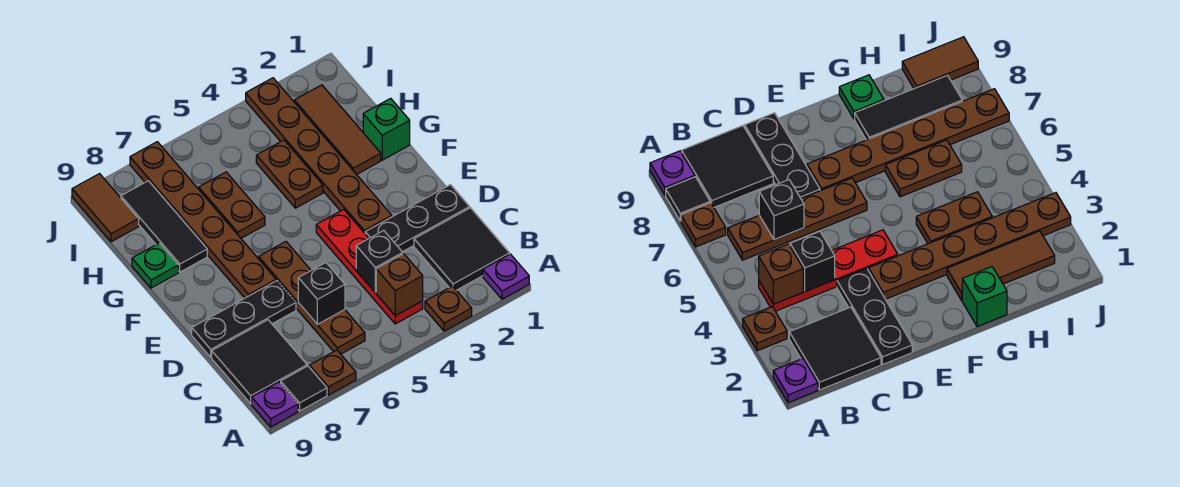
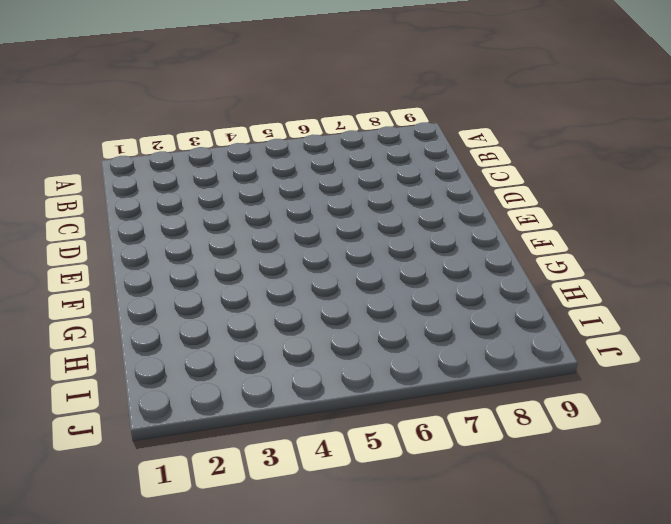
none -> purple plate A1 level 1
none -> brown plate A3 level 1
none -> brown plate A7 level 1

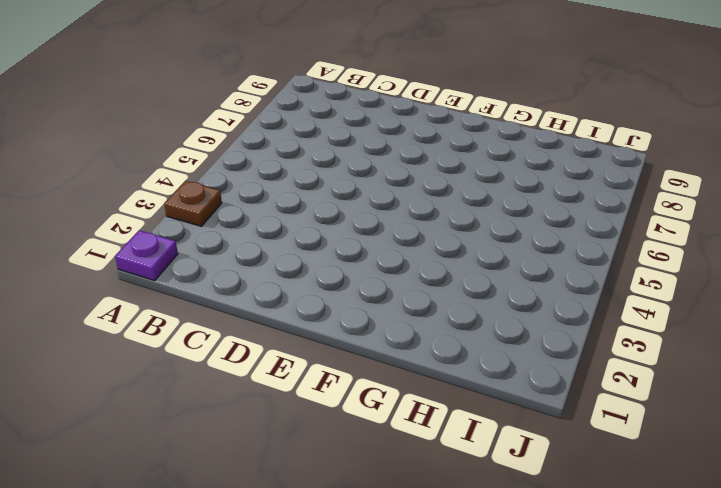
none -> brown plate A7 level 1
none -> black tile A8 level 1
none -> purple plate A9 level 1

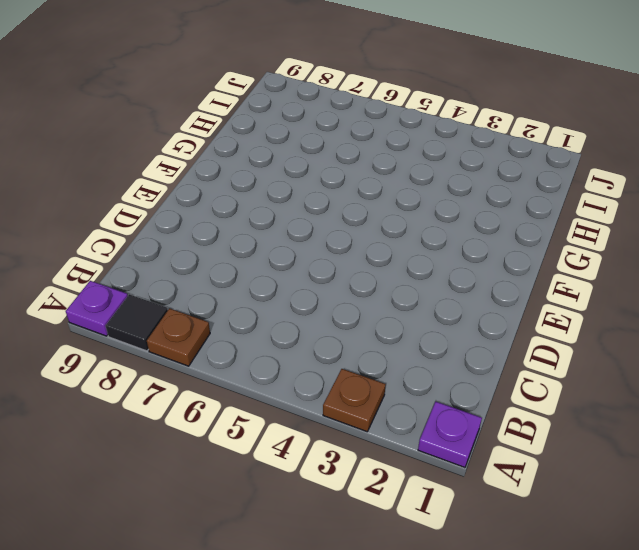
none -> black tile B1:C2 level 1
none -> red plate B4:E4 level 1
none -> brown plate B6:E6 level 1

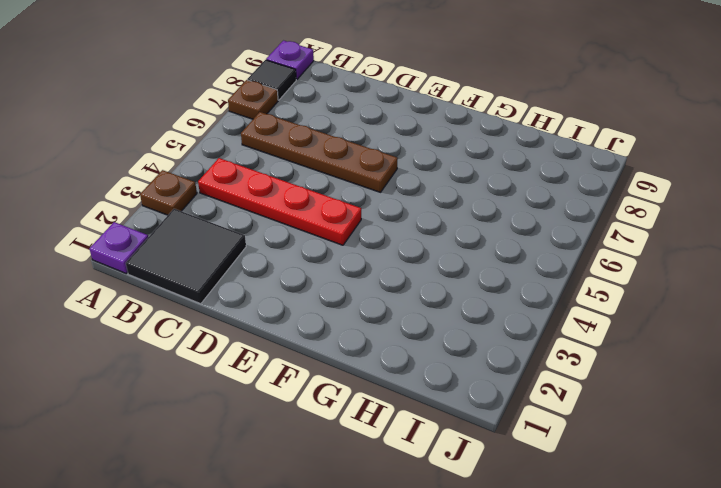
none -> black tile B8:C9 level 1
none -> black plate D1:D3 level 1
none -> black plate D7:D9 level 1

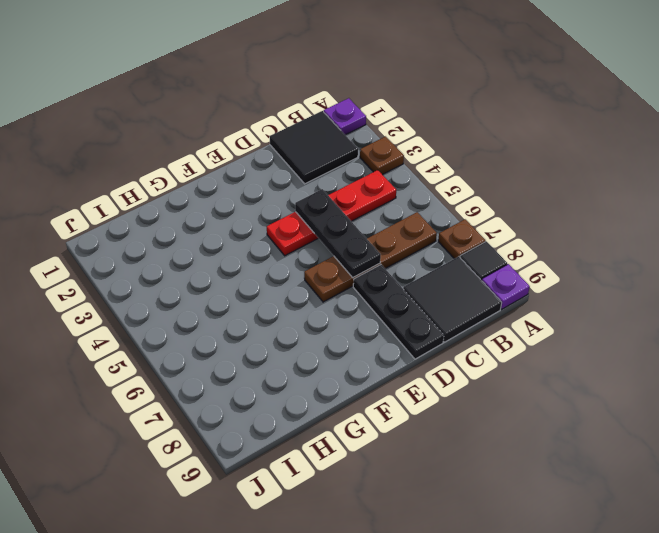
black plate D4:D6 level 2 -> black plate D1:D3 level 1
none -> brown plate E3:J3 level 1
none -> brown plate E7:J7 level 1
none -> green brick G1 level 1

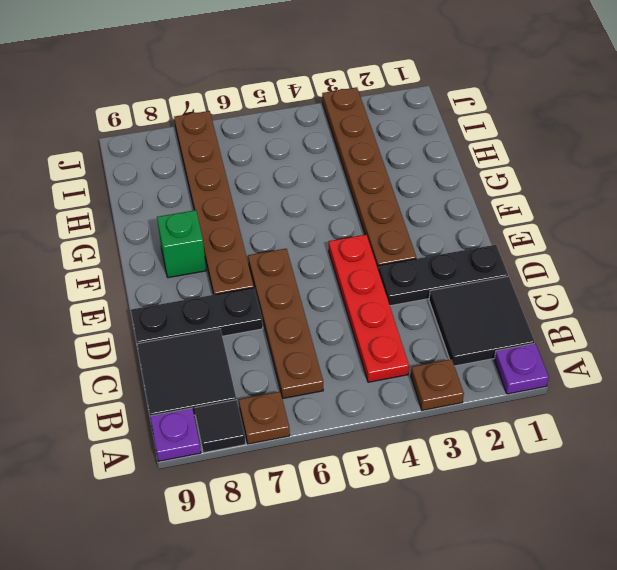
green brick F8 level 1 -> green brick G1 level 1
none -> brown tile G2:I2 level 1
none -> brown plate G4:H4 level 1
none -> brown plate G6:H6 level 1

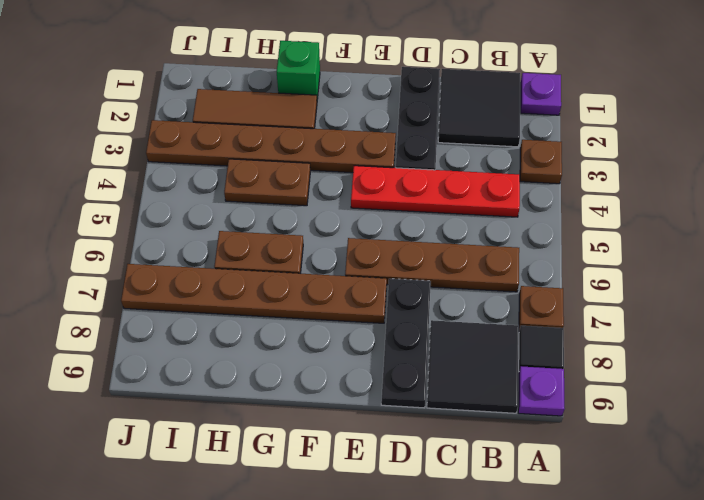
none -> black tile G8:I8 level 1
none -> green plate G9 level 1
none -> brown tile I9:J9 level 1

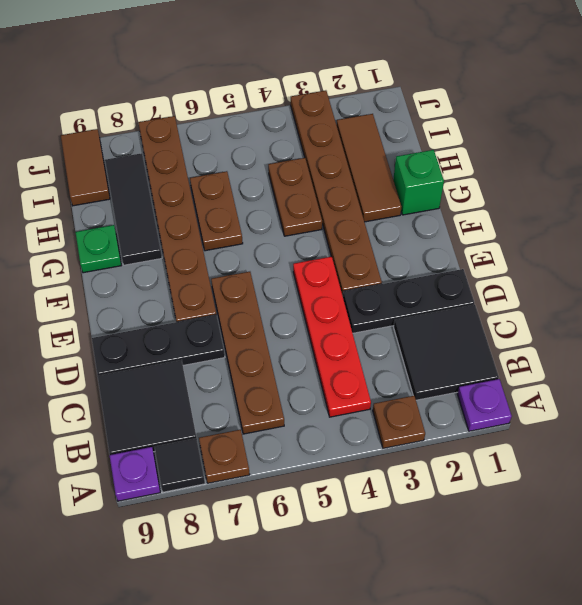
none -> brown brick B4 level 2
none -> black brick C4 level 2
none -> black brick C6 level 2

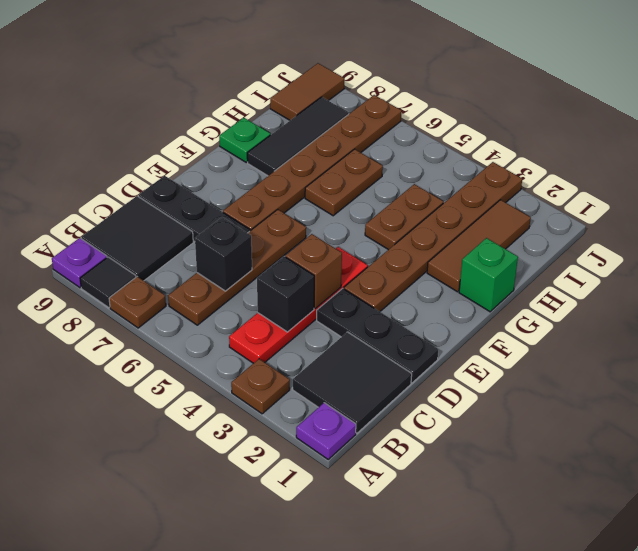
brown brick D4 level 2 -> brown brick B4 level 2

